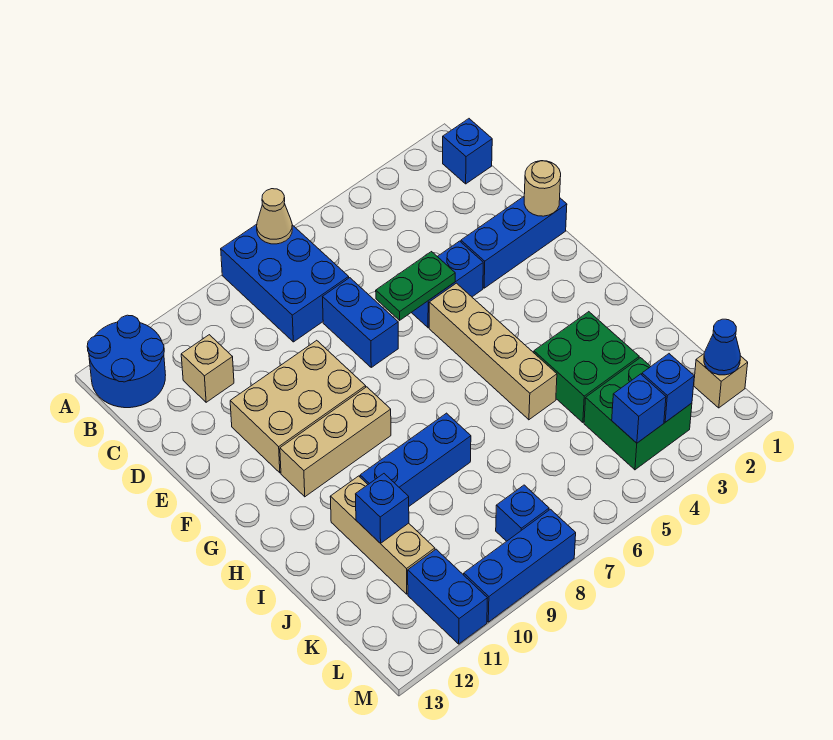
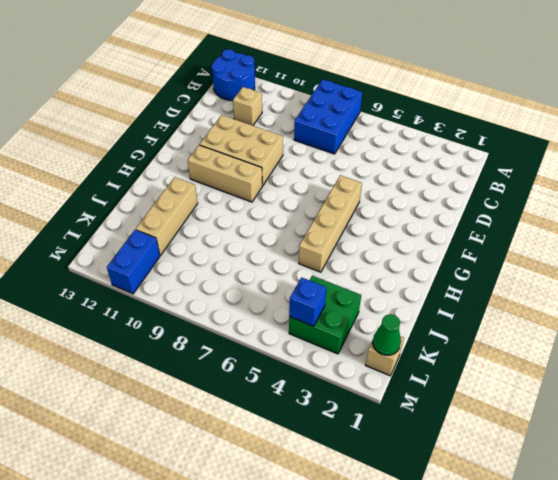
green cone L1 level 2 -> blue cone L1 level 2
none -> blue brick B1 level 1
none -> blue brick D7:E7 level 1
none -> blue brick E1:E3 level 1

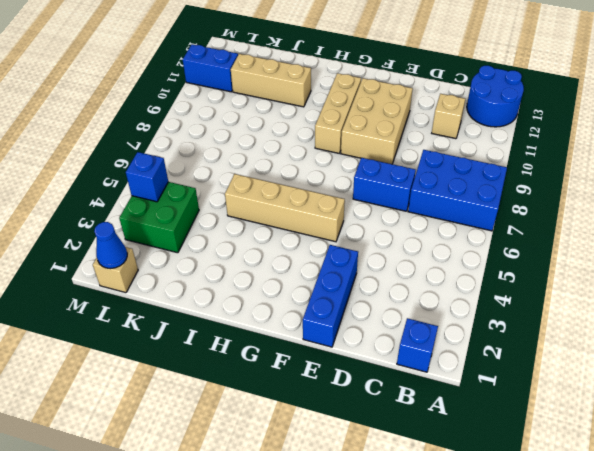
none -> blue brick E4:E5 level 1
none -> green brick I3:J4 level 1
none -> blue brick I8:I10 level 1

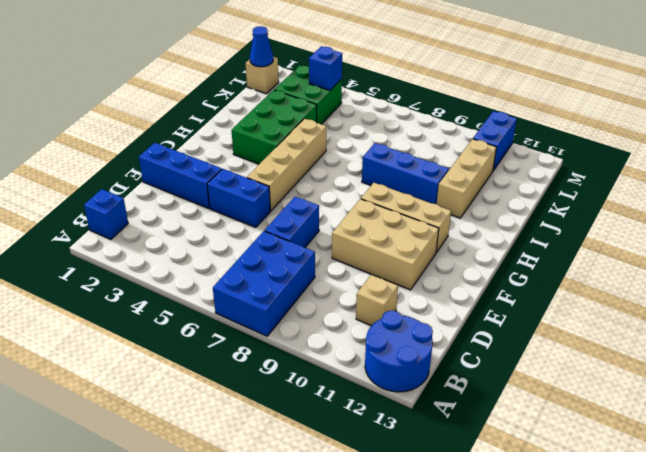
green brick H3:J4 level 1 -> green brick I3:J4 level 1
none -> blue brick L8 level 1
none -> blue brick M8:M10 level 1
none -> tan cone A7 level 2

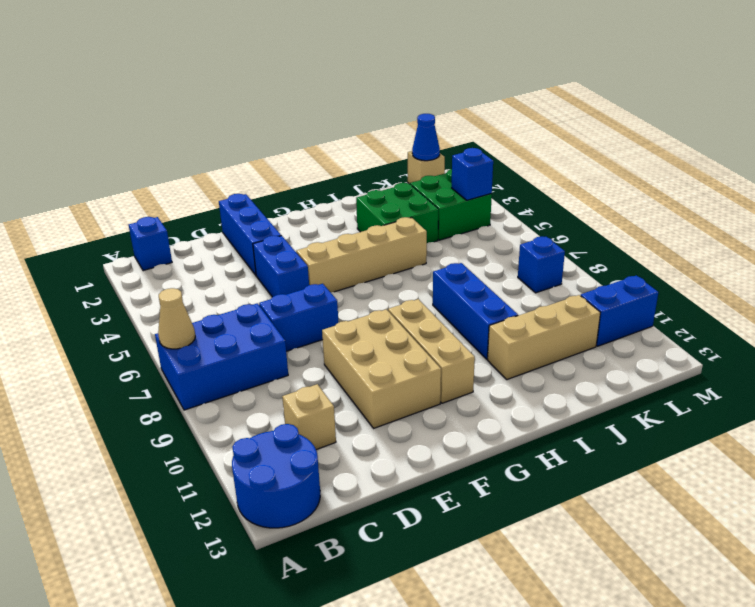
none -> blue brick M8:M10 level 1
none -> tan round brick E1 level 2
none -> green plate E5:E6 level 2

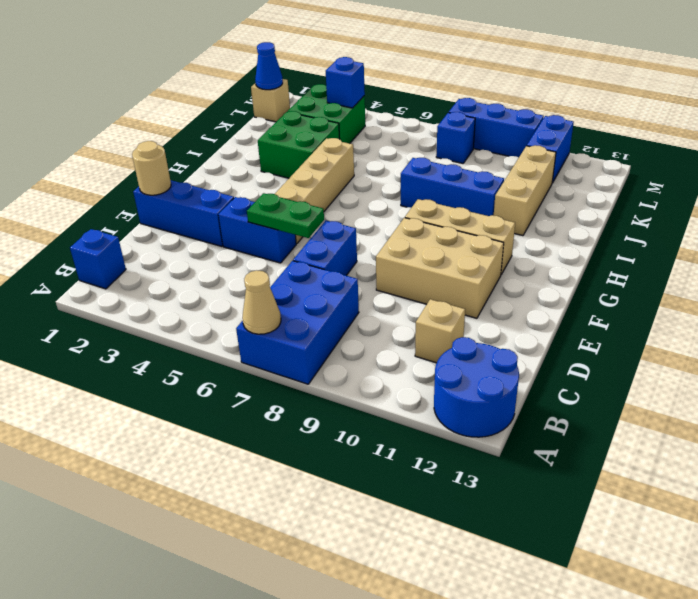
none -> blue brick J11 level 2
none -> blue brick L3 level 2

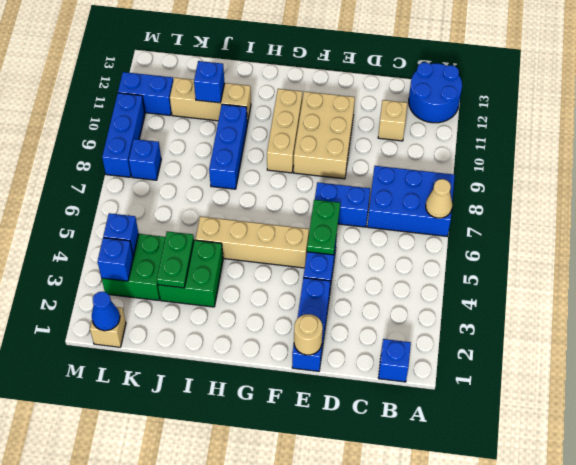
green plate J3:J4 level 2 -> none

